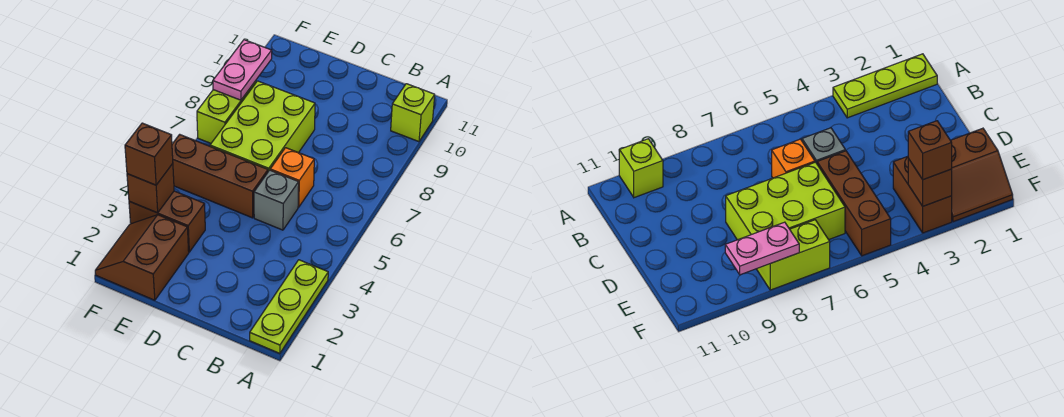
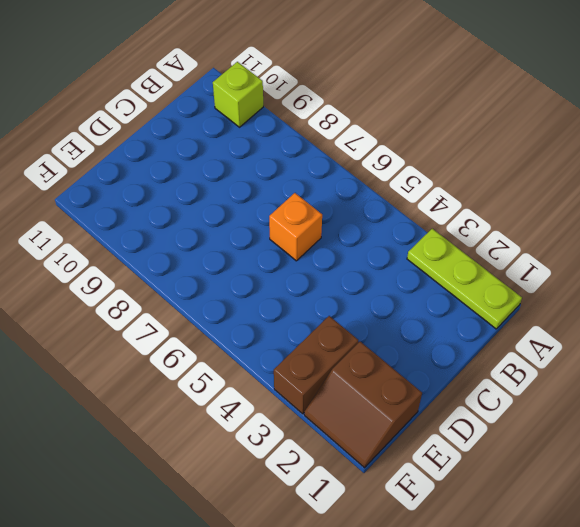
none -> grey brick C5 level 1
none -> brown brick D5:F5 level 1
none -> lime brick D6:E8 level 1

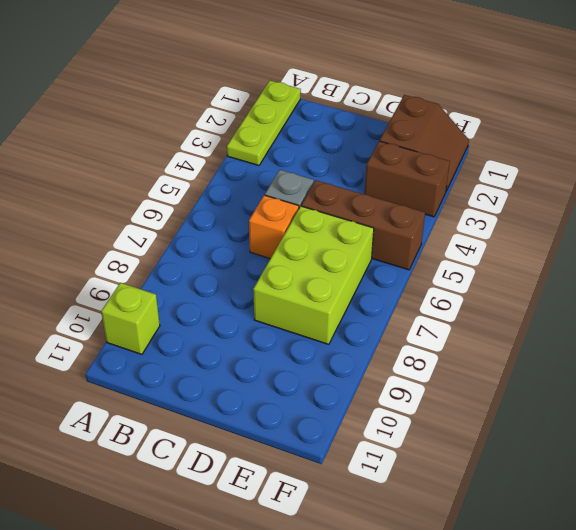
none -> lime brick F7:F8 level 1
none -> brown brick F3 level 2
none -> pink plate F8:F9 level 2

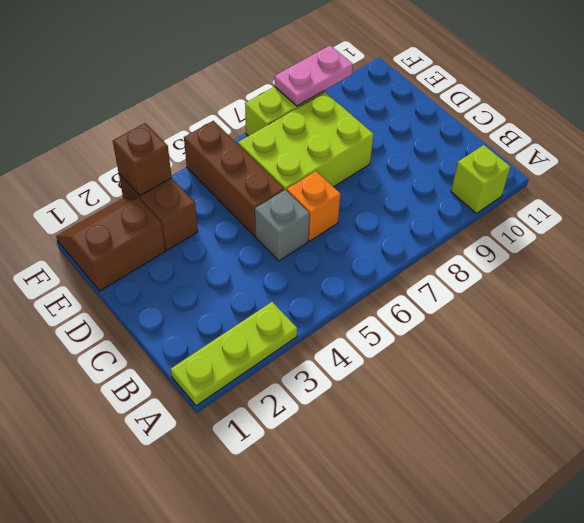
none -> brown brick F3 level 3

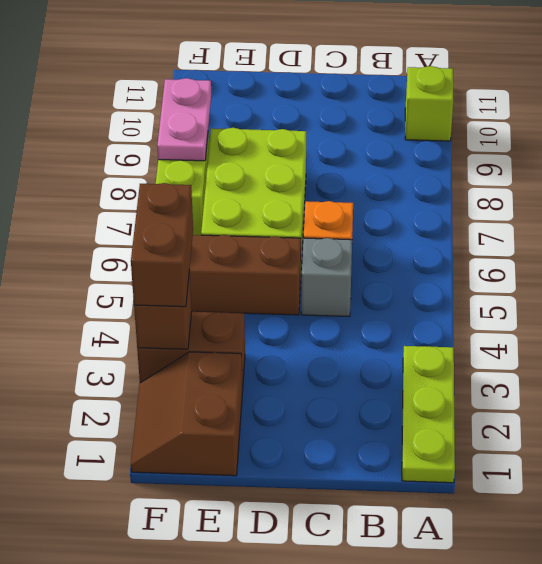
brown brick F3:F4 level 3 -> brown brick F3 level 3

